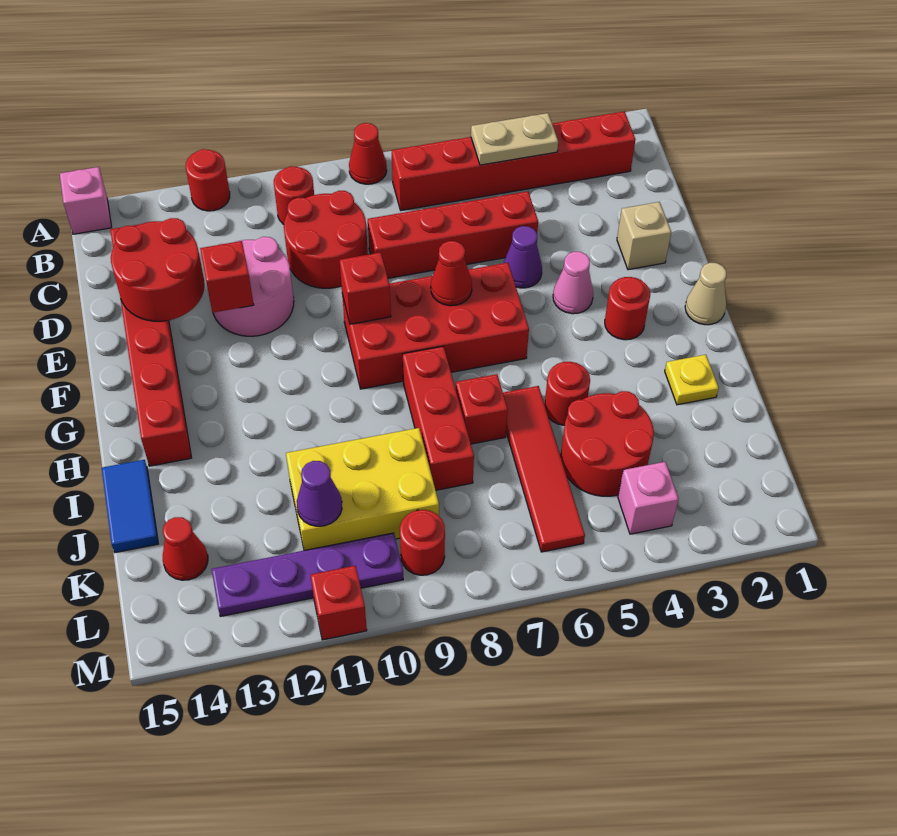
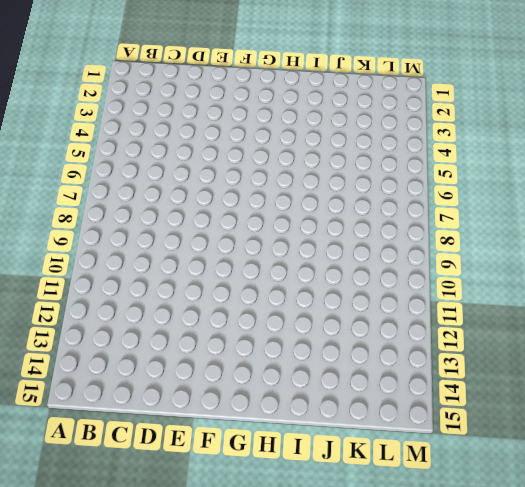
none -> red cone A8 level 1
none -> red round brick A12 level 1
none -> pink brick A15 level 1
none -> red brick B2:B7 level 1

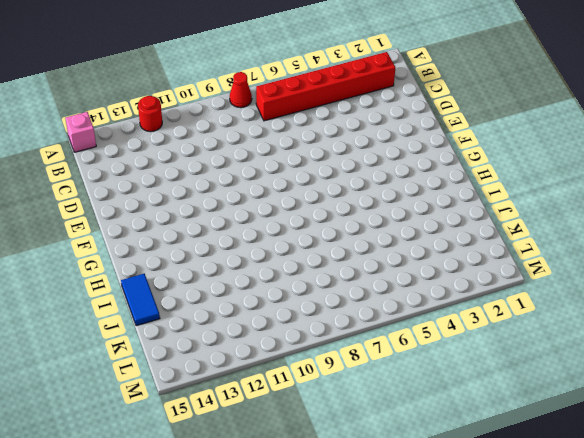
none -> red round brick B10 level 1
none -> red round brick C9:D10 level 1
none -> red brick C14:H14 level 1
none -> red brick D5:D8 level 1

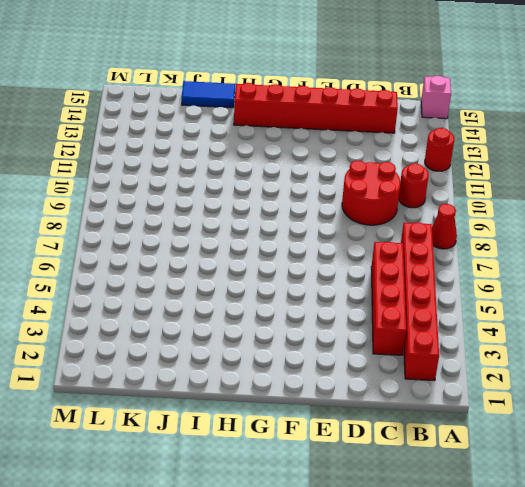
red brick C3:C6 level 1 -> red brick D5:D8 level 1
none -> pink round brick D11:E12 level 1
none -> tan brick E2 level 1
none -> purple cone E5 level 1
none -> pink cone F4 level 1

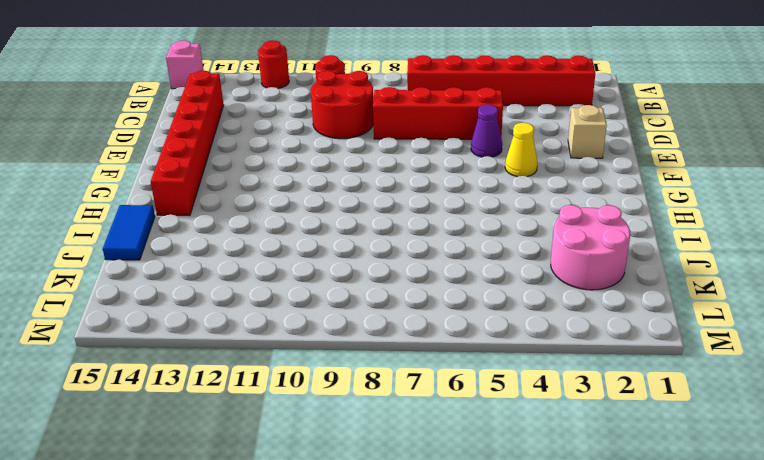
yellow cone F4 level 1 -> pink cone F4 level 1
pink round brick J2:K3 level 1 -> pink round brick D11:E12 level 1
none -> red cone A8 level 1
none -> red brick F6:G9 level 1
none -> tan cone G1 level 1
none -> red round brick G3 level 1

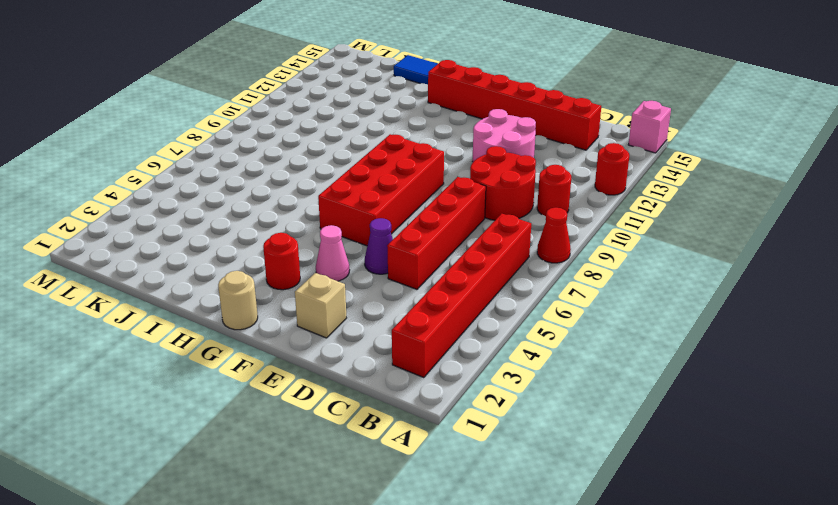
tan round brick G1 level 1 -> tan cone G1 level 1
none -> red brick H8:J8 level 1
none -> yellow plate I2 level 1
none -> red round brick I5 level 1
none -> red tile I6:L6 level 1

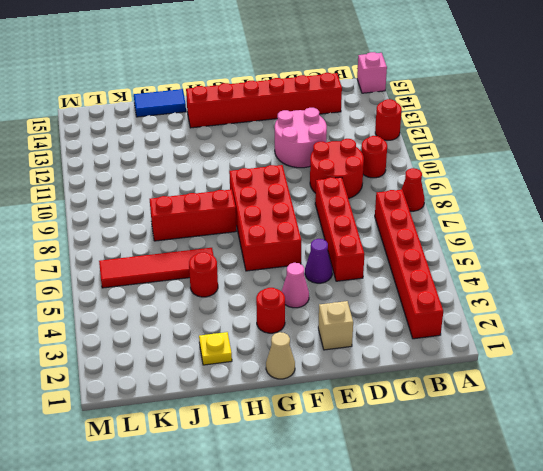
none -> red brick I7 level 1
none -> red round brick J4:K5 level 1
none -> yellow brick J9:K11 level 1
none -> red cone K14 level 1

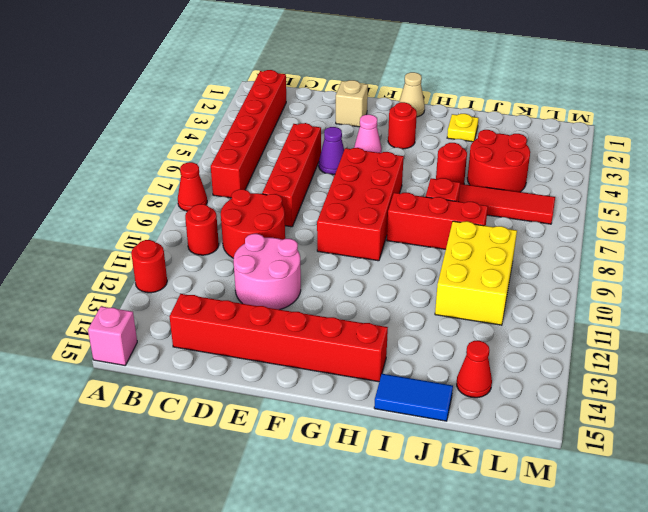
none -> pink brick L4 level 1
none -> red round brick L9 level 1
none -> purple plate L10:L13 level 1
none -> red brick M11 level 1

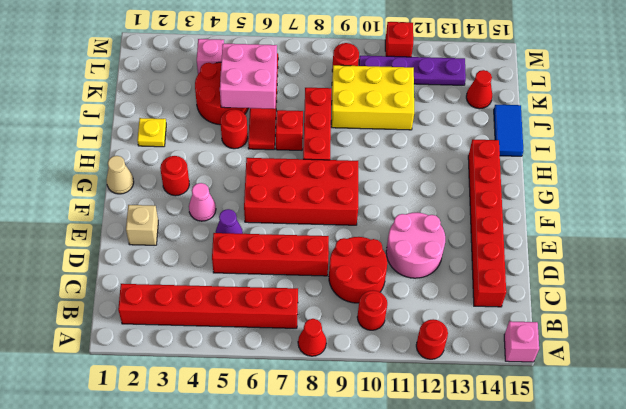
pink brick J5:K6 level 2 -> none
none -> tan plate B4:B5 level 2
none -> red round brick D13:E14 level 2
none -> red brick E12 level 2
none -> red cone F7 level 2

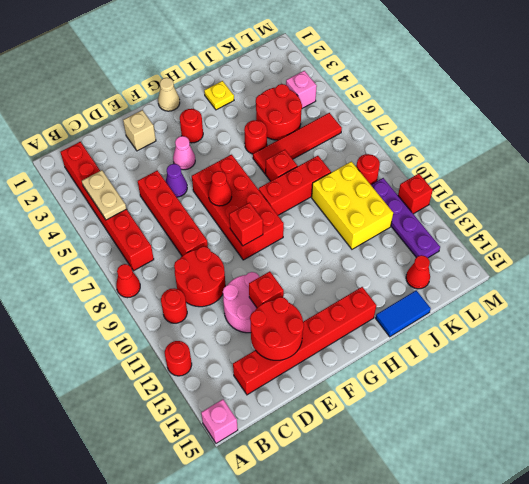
none -> purple cone K11 level 2

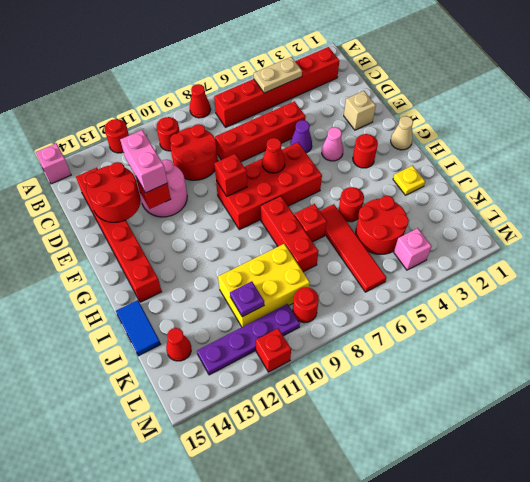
pink brick D12:E12 level 3 -> none
purple plate K11 level 2 -> purple cone K11 level 2

